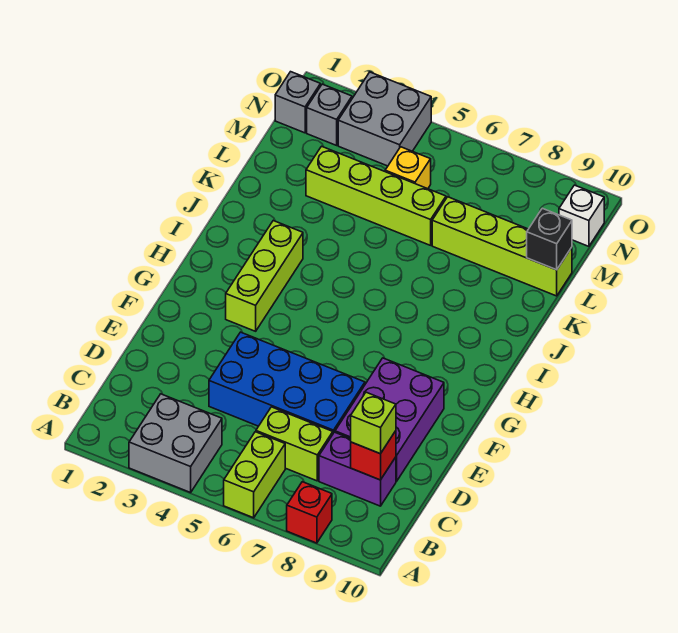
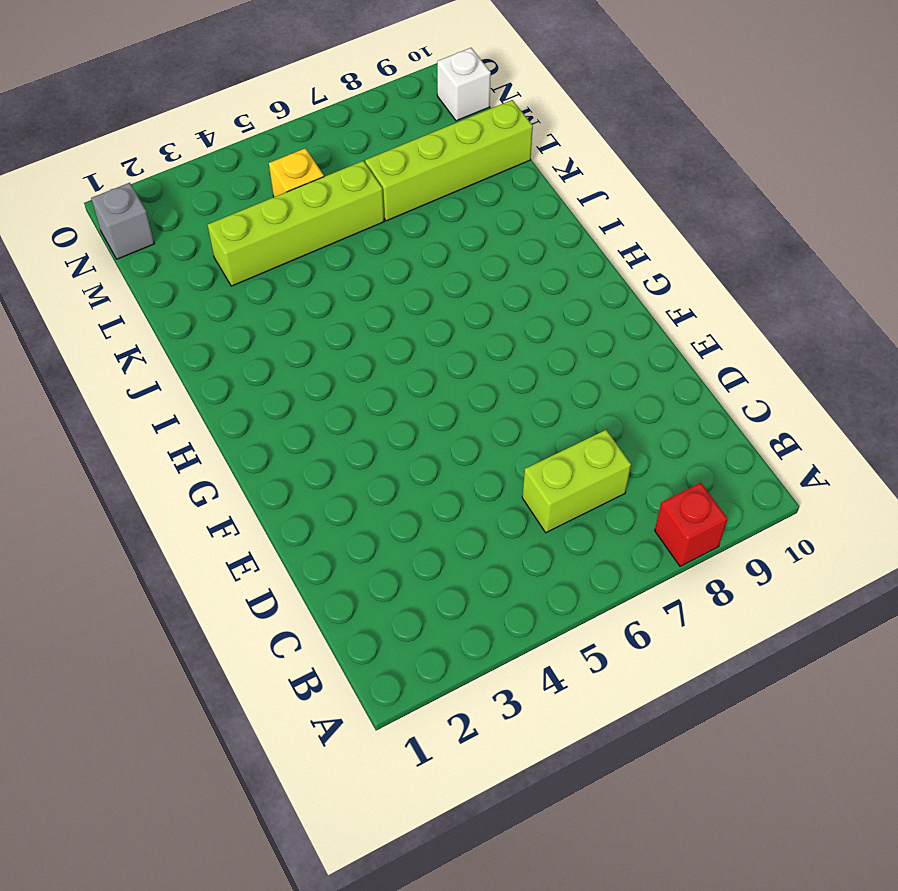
none -> grey brick A3:B4 level 1
none -> lime brick A6:B6 level 1
none -> purple brick C8:C9 level 1

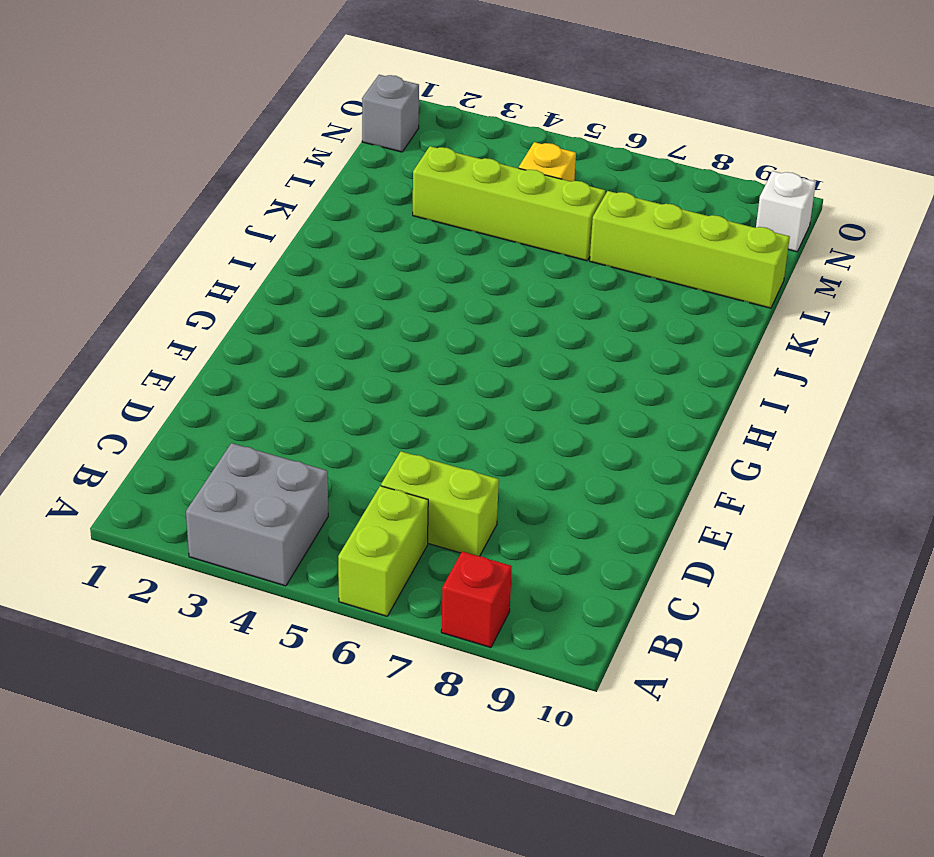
none -> purple brick C8:C9 level 1
none -> blue brick D4:E7 level 1
none -> purple brick D8:F9 level 1

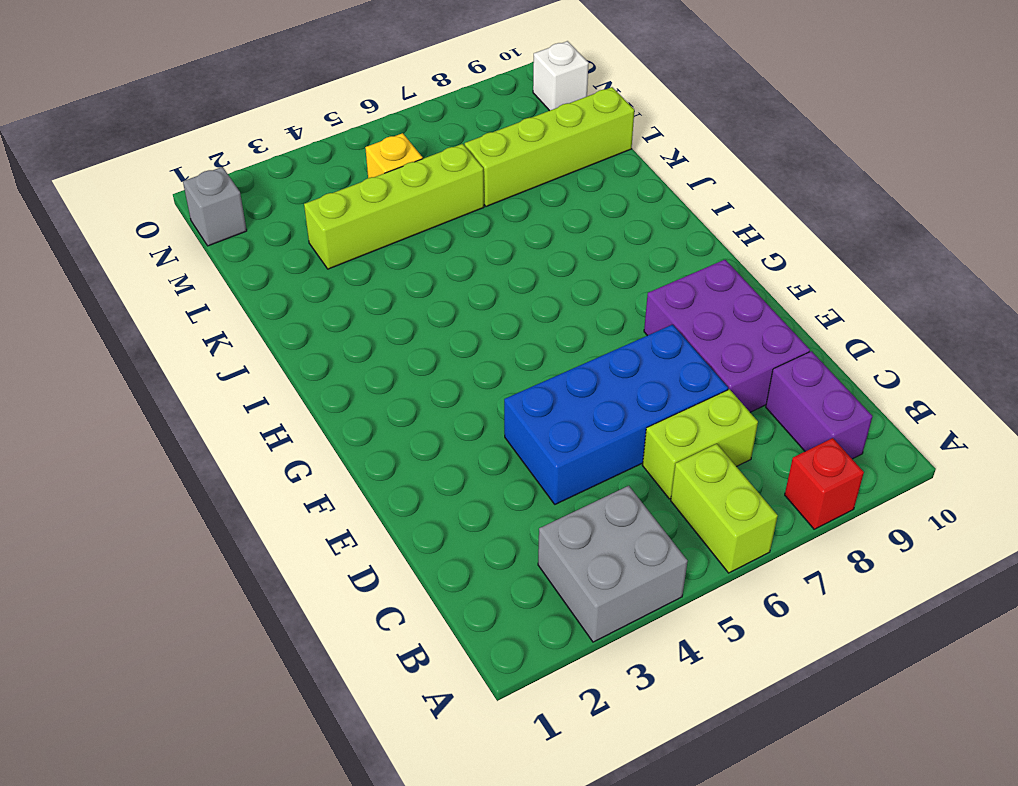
purple brick B9:C9 level 1 -> purple brick C8:C9 level 1
none -> lime brick G3:I3 level 1
none -> grey brick N2 level 1
none -> grey brick N3:O4 level 1

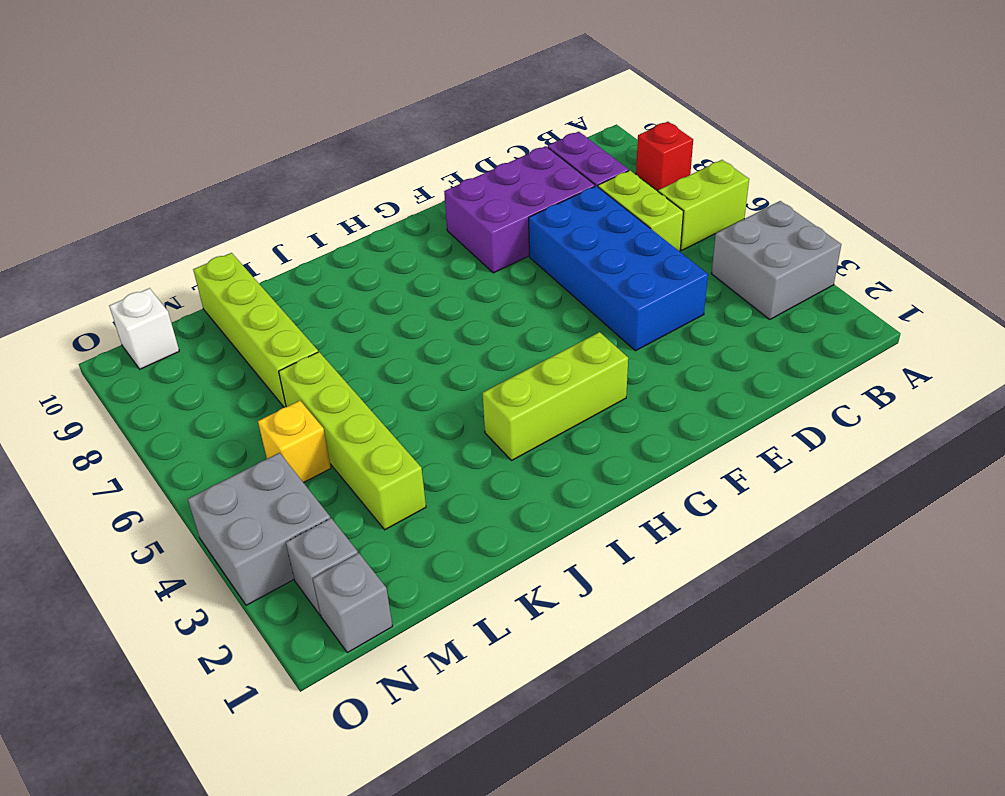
none -> red brick C9 level 2
none -> black brick L10 level 2
none -> lime brick C9 level 3

